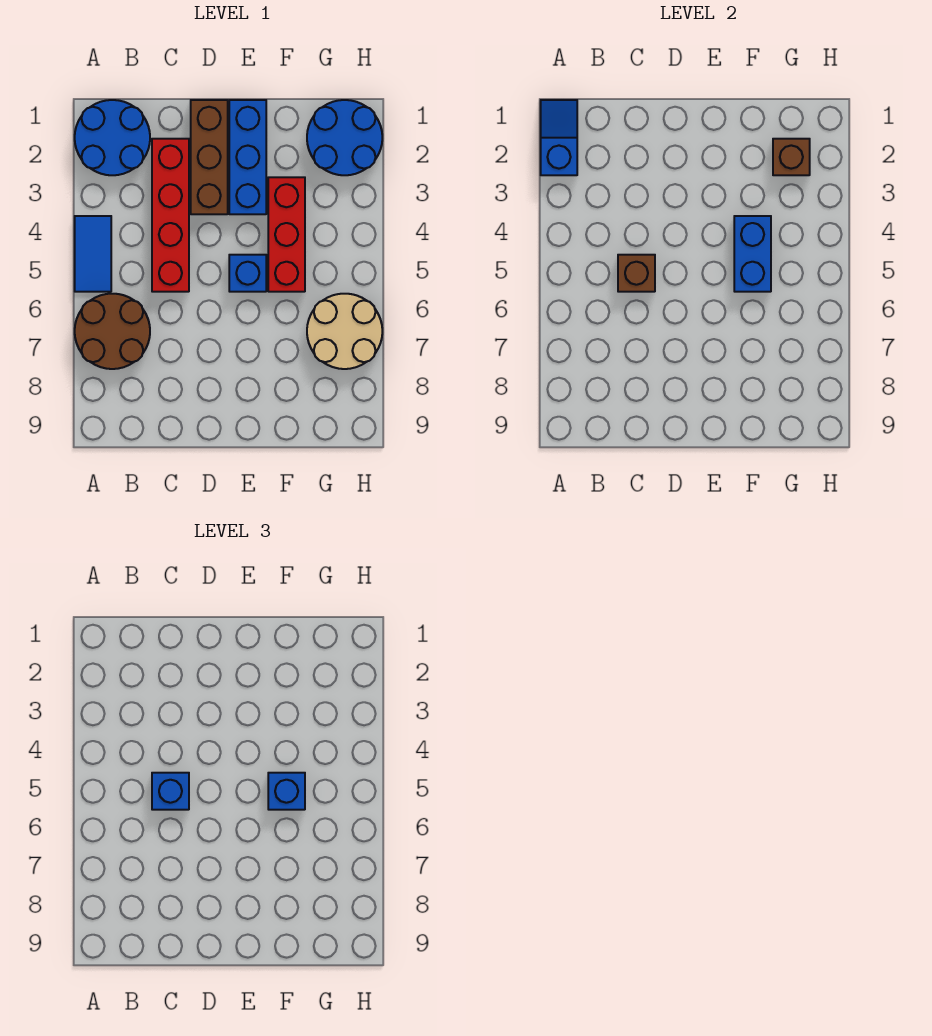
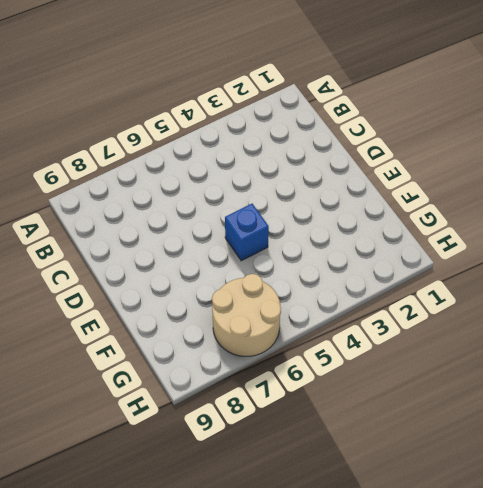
none -> blue round brick A1:B2 level 1
none -> blue tile A4:A5 level 1
none -> brown round brick A6:B7 level 1

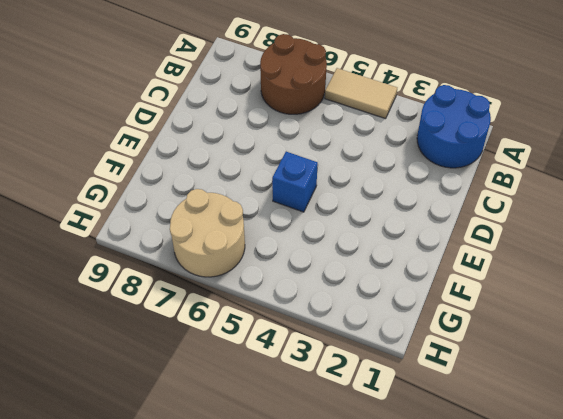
tan tile A4:A5 level 1 -> blue tile A4:A5 level 1
none -> red brick C2:C5 level 1
none -> brown brick D1:D3 level 1
none -> blue brick E1:E3 level 1

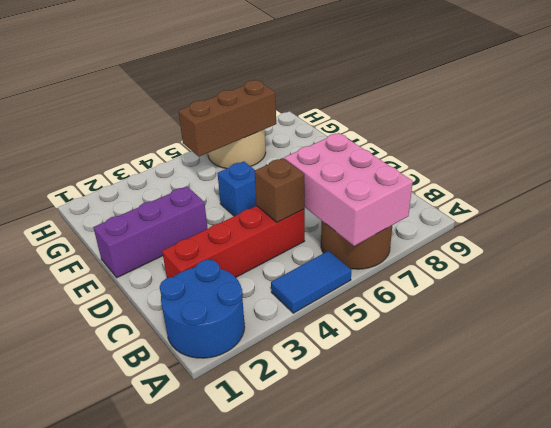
pink brick A6:C7 level 2 -> none
purple brick E1:E3 level 1 -> blue brick E1:E3 level 1
brown brick G5:G7 level 2 -> brown brick D1:D3 level 1
none -> red brick F3:F5 level 1
none -> blue round brick G1:H2 level 1
none -> blue slope A1:A2 level 2 top 2

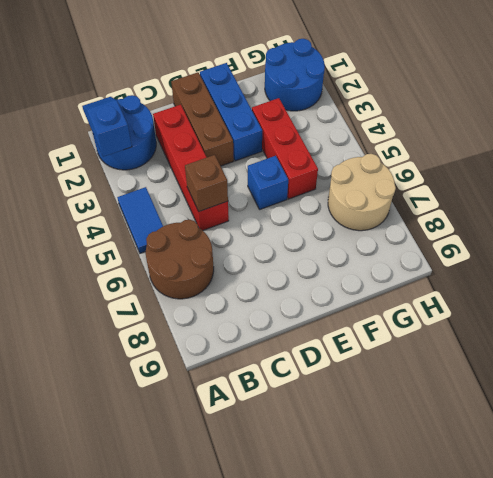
none -> blue brick F4:F5 level 2
none -> brown brick G2 level 2
none -> blue brick C5 level 3

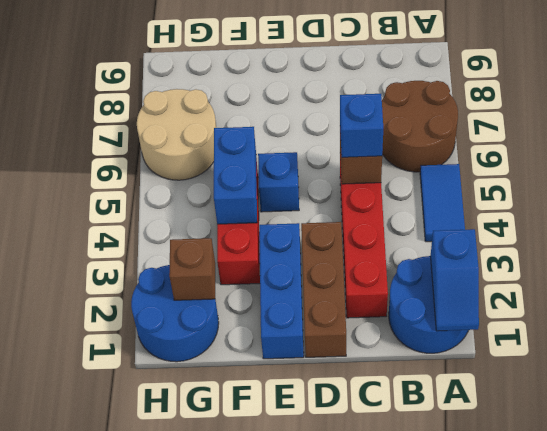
none -> blue brick F5 level 3

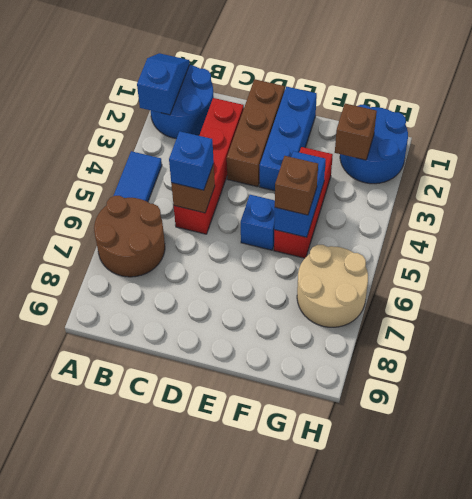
brown brick F5 level 3 -> blue brick F5 level 3

